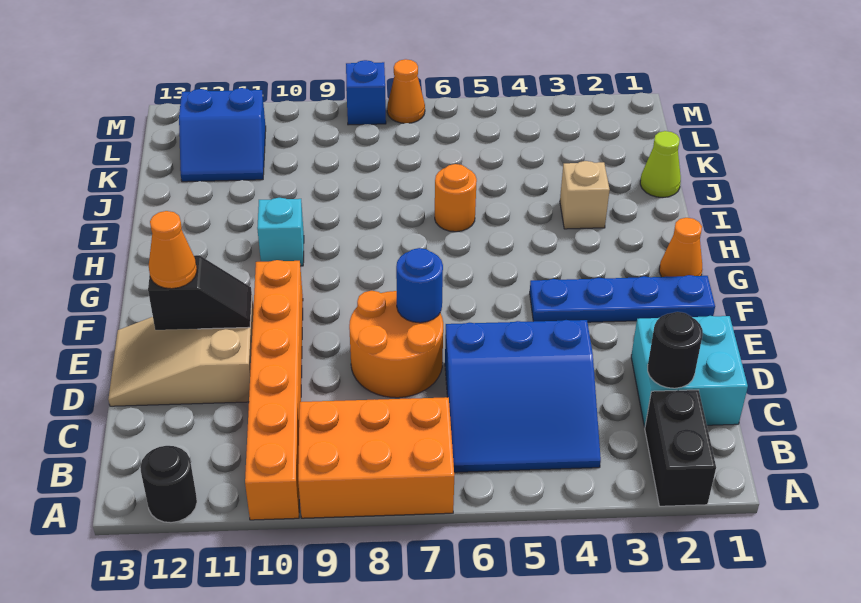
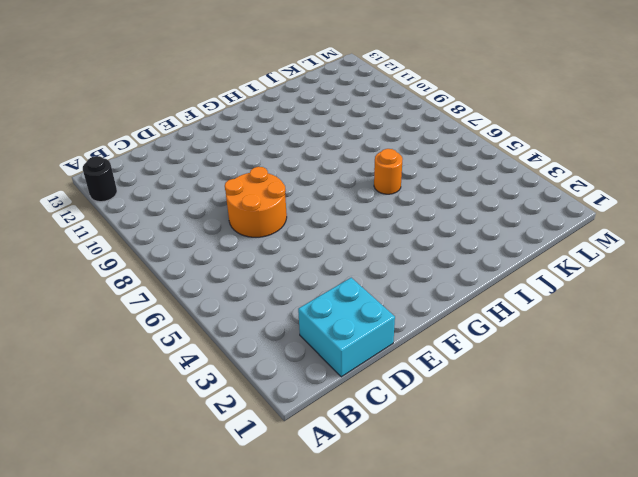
none -> black brick A2:B2 level 1
none -> orange brick A7:B9 level 1
none -> orange brick A10:F10 level 1

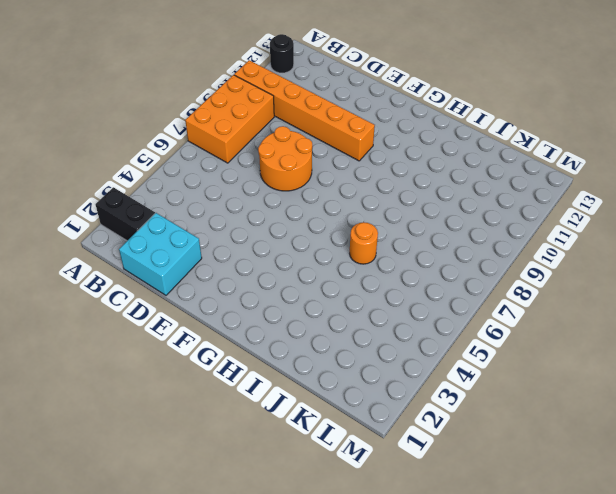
none -> blue slope B4:D6 level 1 top D
none -> tan slope D11:E13 level 1 top 11
none -> blue plate F1:F4 level 1

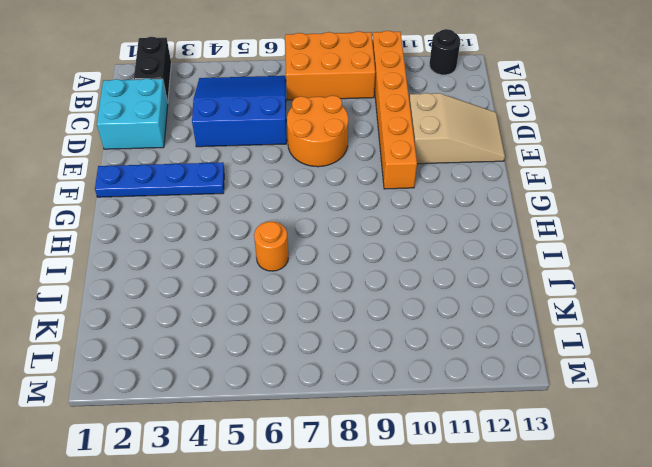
none -> orange cone G1 level 1
none -> cyan brick H10 level 1
none -> tan brick I3 level 1

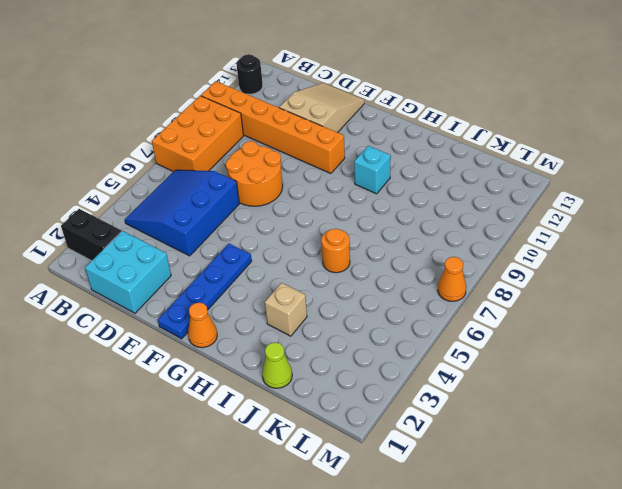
none -> blue slope K11:L12 level 1 top L
none -> blue brick M8 level 1
none -> black round brick C2 level 2

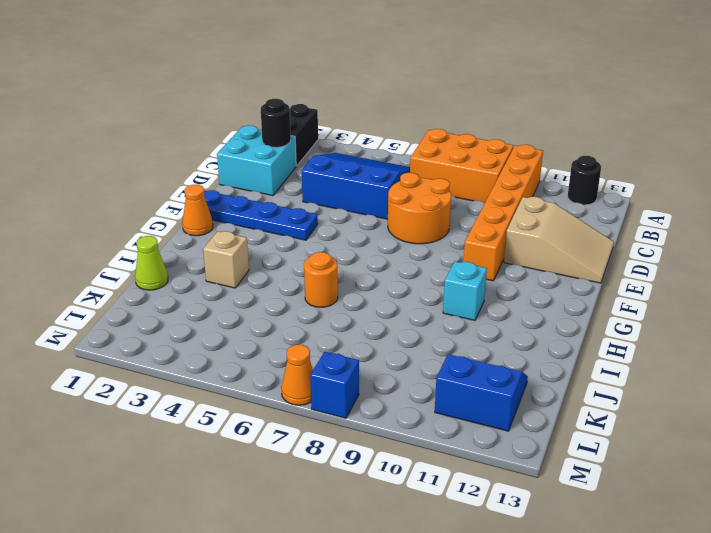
none -> blue round brick E7 level 2
none -> black slope E11:E12 level 2 top 12
none -> orange cone E12 level 3

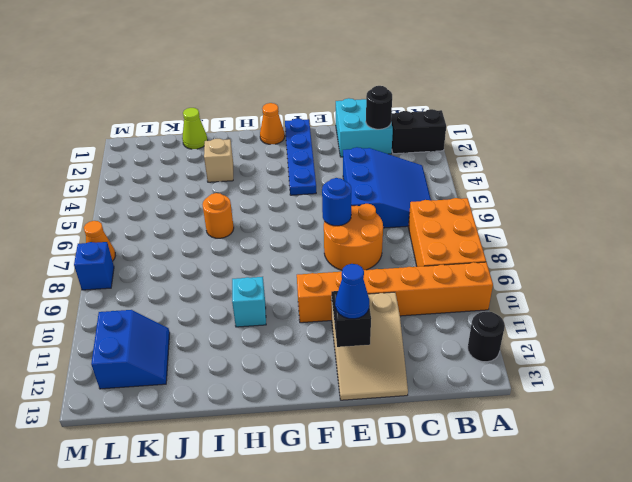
blue cone E12 level 3 -> orange cone E12 level 3

